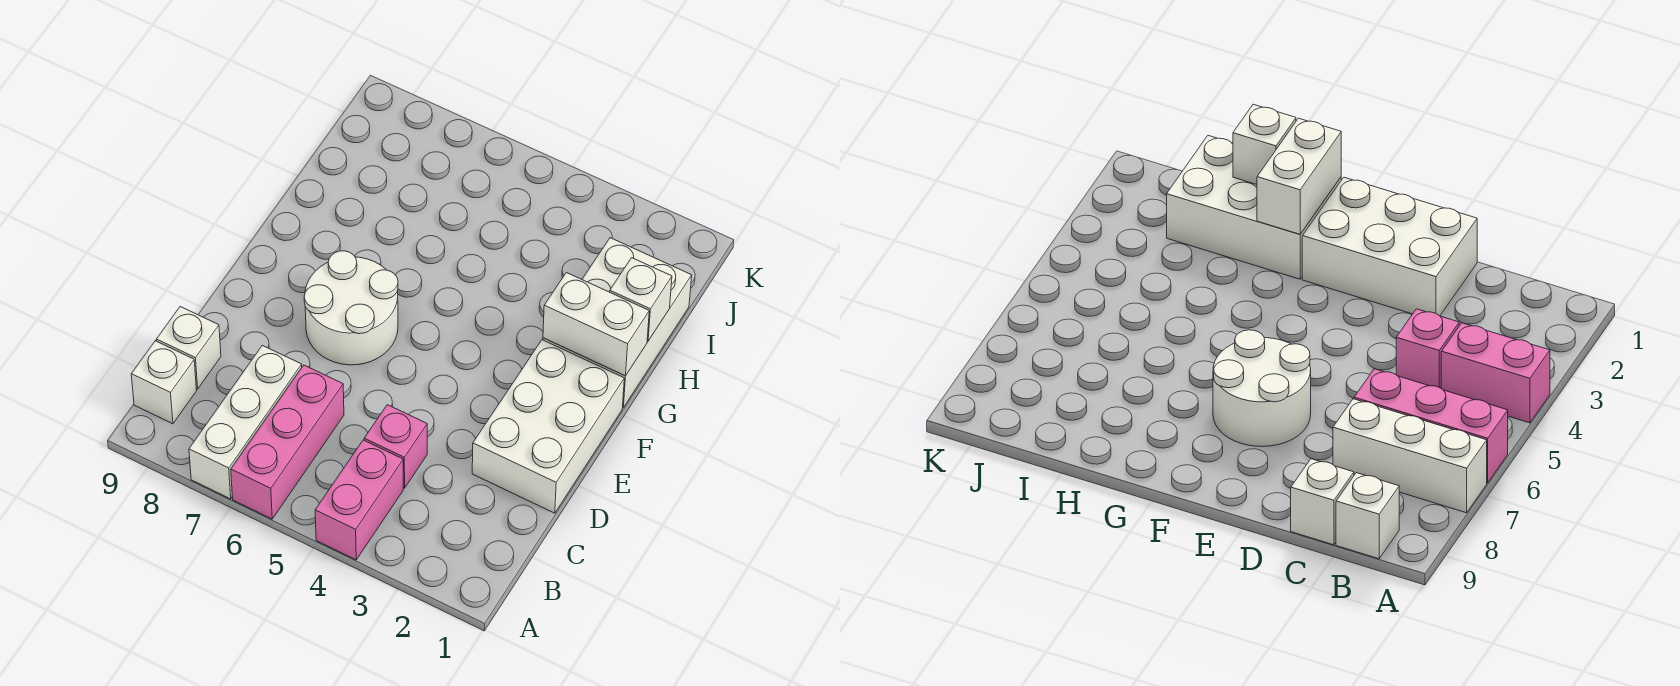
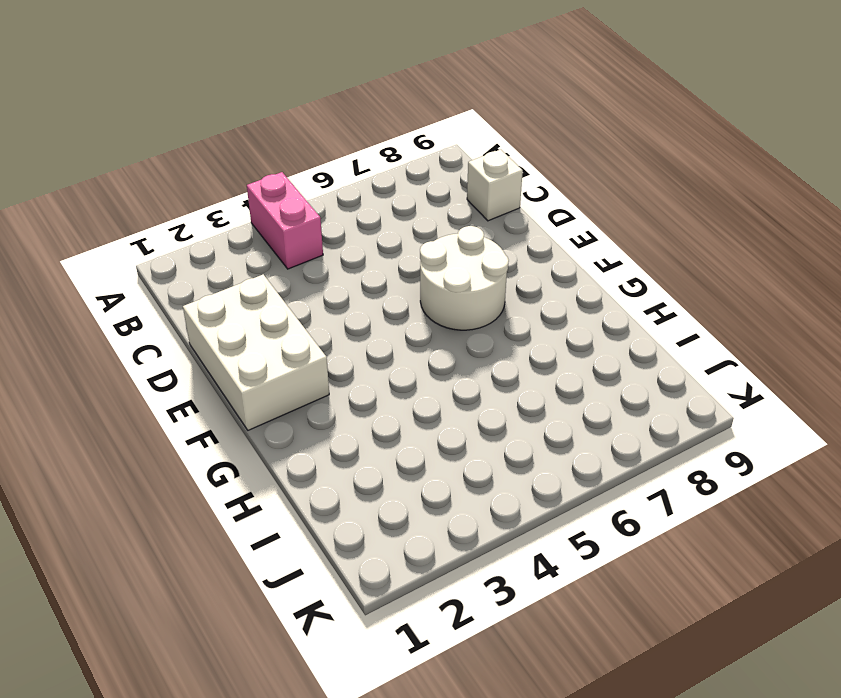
none -> pink brick A6:C6 level 1
none -> white brick A7:C7 level 1

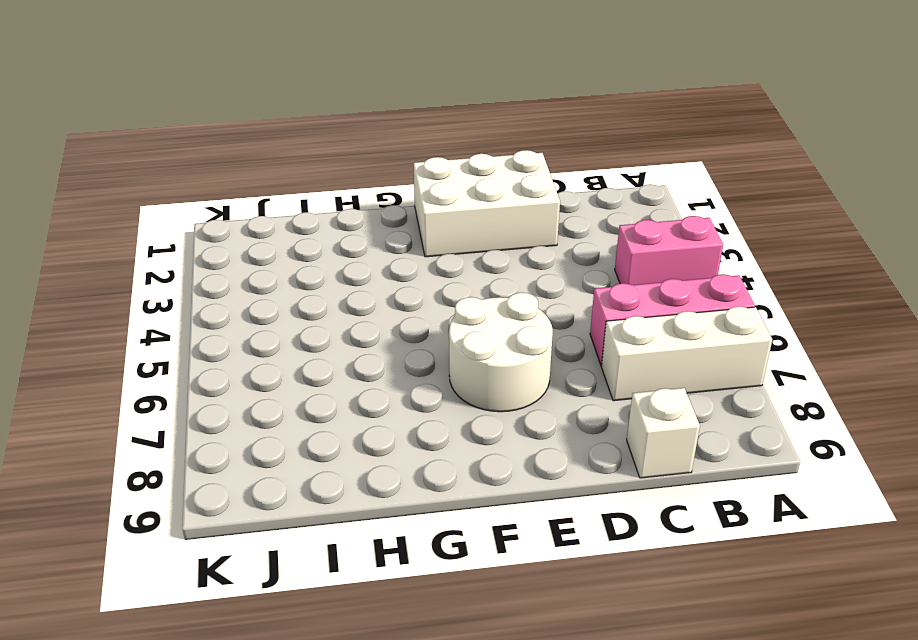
none -> white brick B9 level 1
none -> pink brick C4 level 1

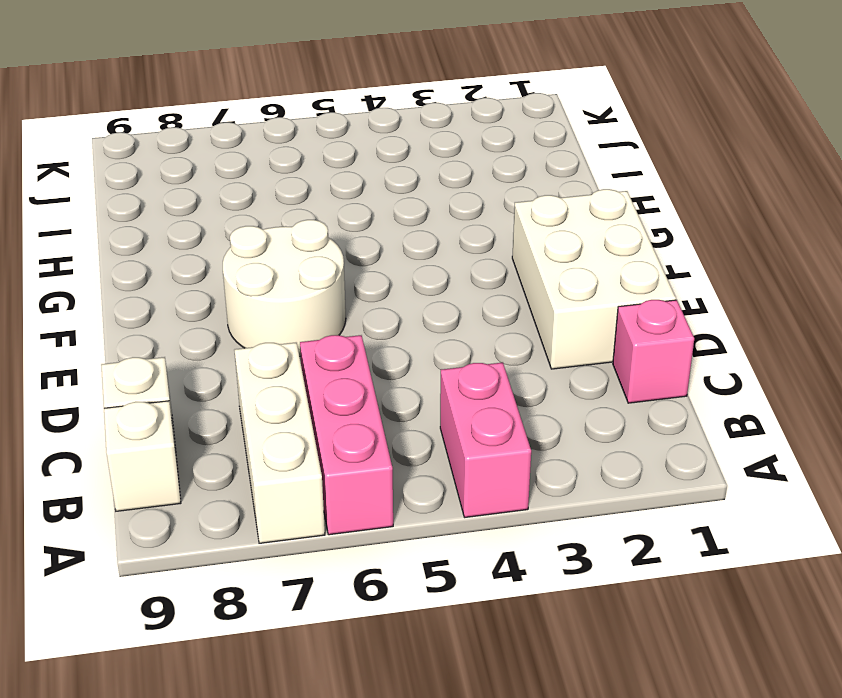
pink brick C1 level 1 -> pink brick C4 level 1
none -> white brick G1:I2 level 1
none -> white brick G1:G2 level 2

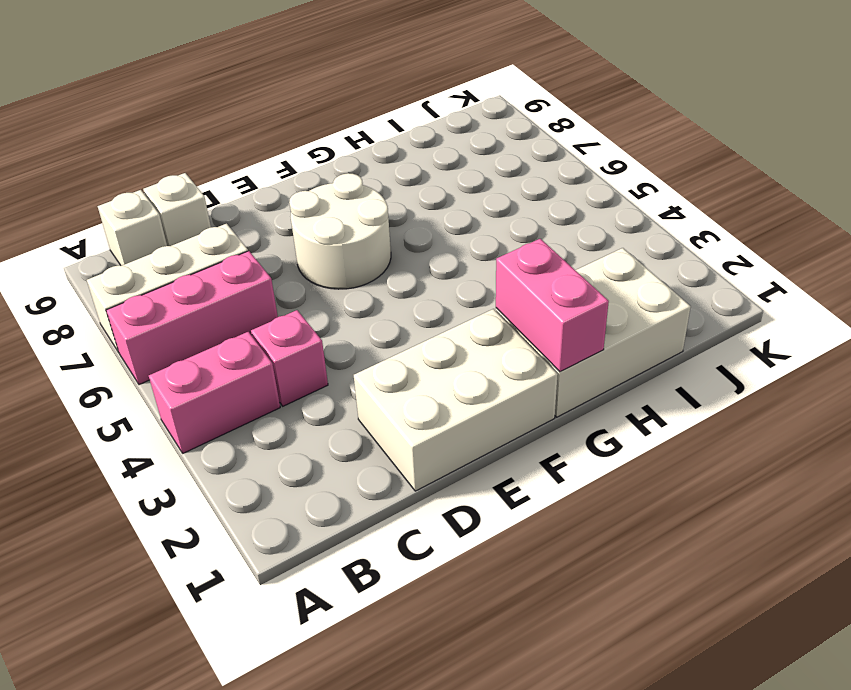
pink brick G1:G2 level 2 -> white brick G1:G2 level 2
none -> white brick H1 level 2

